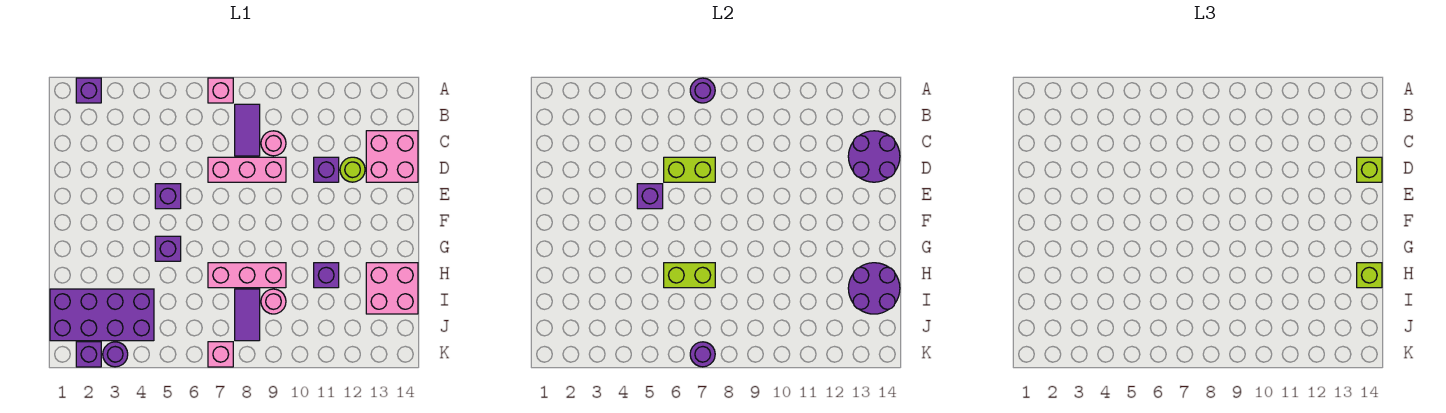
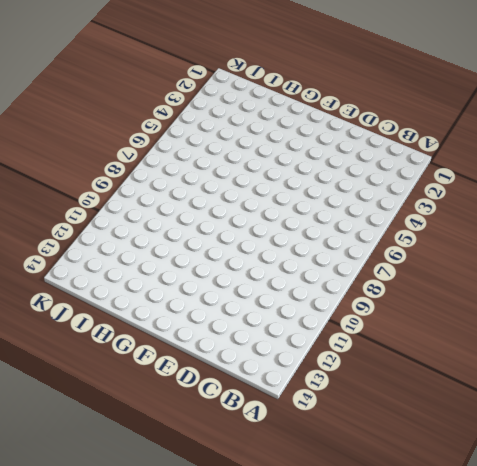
none -> purple brick A2 level 1
none -> pink brick A7 level 1
none -> purple tile B8:C8 level 1

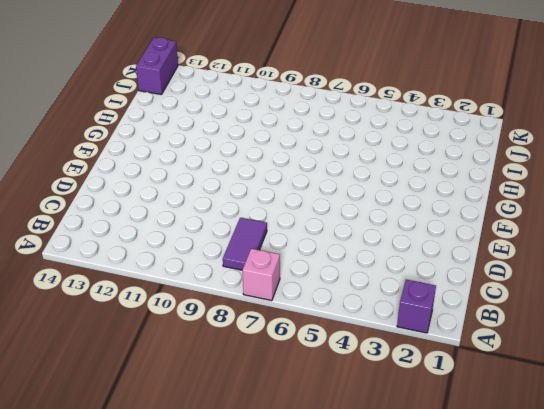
purple brick J14:K14 level 1 -> none
none -> pink round brick C9 level 1
none -> pink brick C13:D14 level 1
none -> pink brick D7:D9 level 1

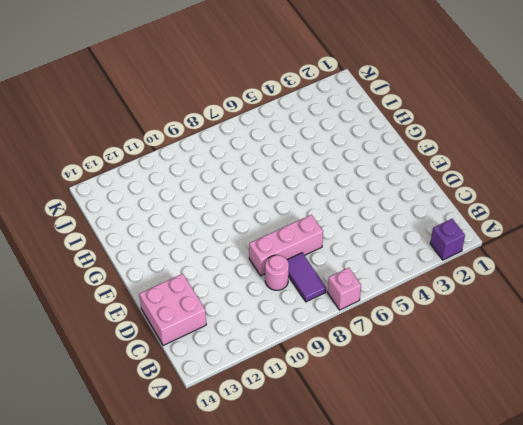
none -> purple brick D11 level 1
none -> lime round brick D12 level 1
none -> purple brick E5 level 1

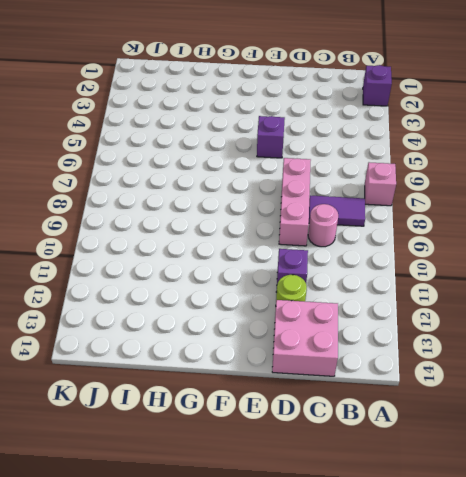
none -> purple brick G5 level 1
none -> pink brick H7:H9 level 1
none -> purple brick H11 level 1

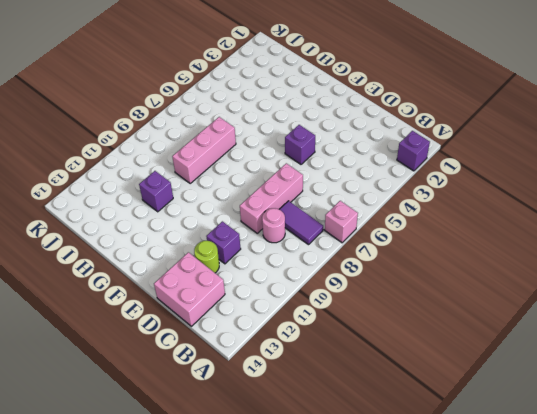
none -> purple brick G5 level 1
none -> pink brick H13:I14 level 1
none -> purple brick I1:J4 level 1

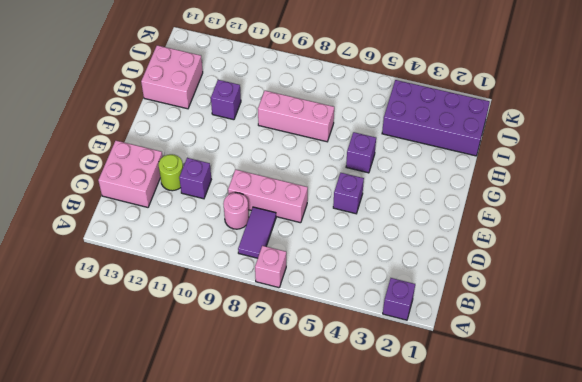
none -> purple tile I8:J8 level 1
none -> pink round brick I9 level 1
none -> purple brick K2 level 1

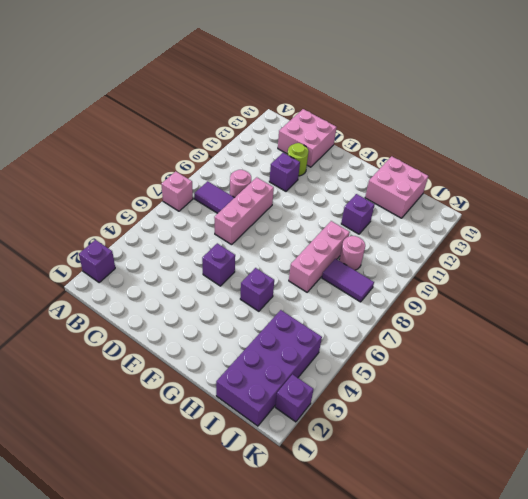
none -> purple round brick K3 level 1
none -> pink brick K7 level 1
none -> purple round brick A7 level 2

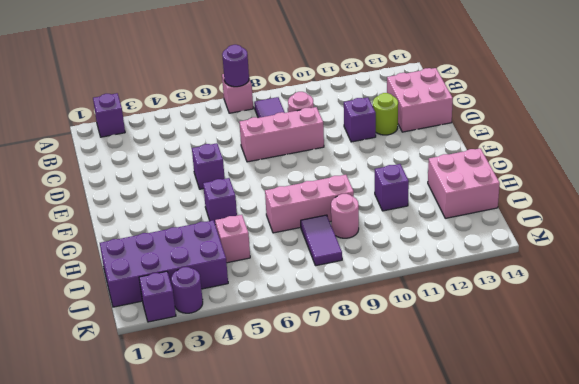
pink brick I5 level 1 -> pink brick K7 level 1
none -> purple round brick C13:D14 level 2
none -> lime brick D6:D7 level 2
none -> purple brick E5 level 2

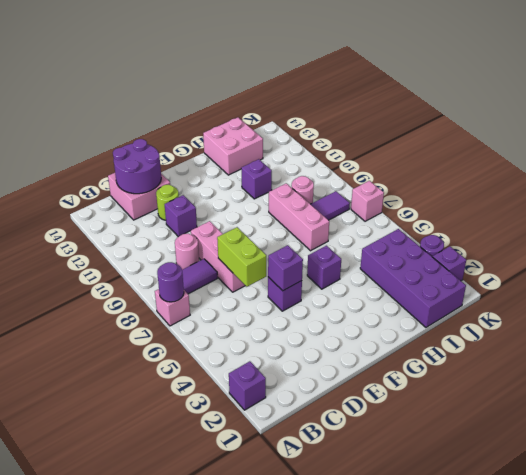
none -> lime brick H6:H7 level 2
none -> purple round brick H13:I14 level 2
none -> purple round brick K7 level 2

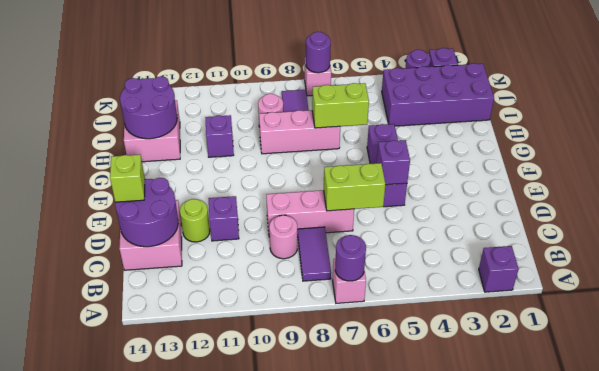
none -> lime brick H14 level 3

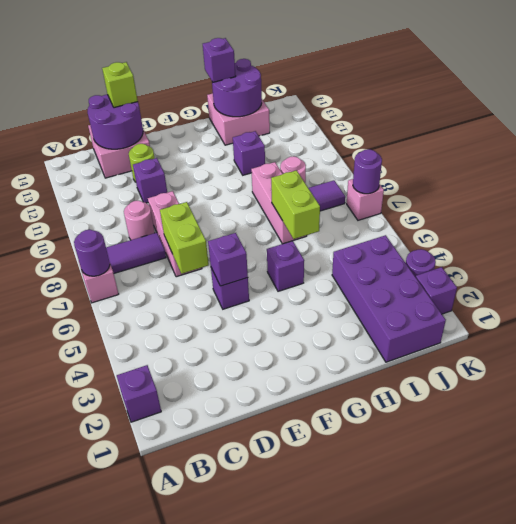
purple brick H14 level 3 -> lime brick H14 level 3

